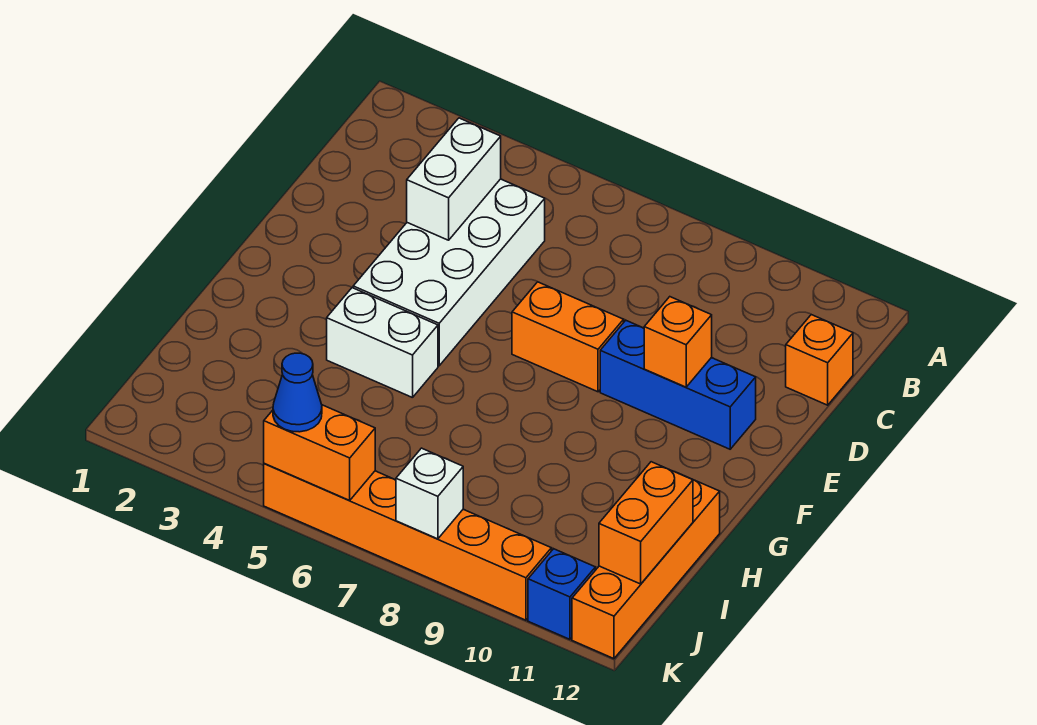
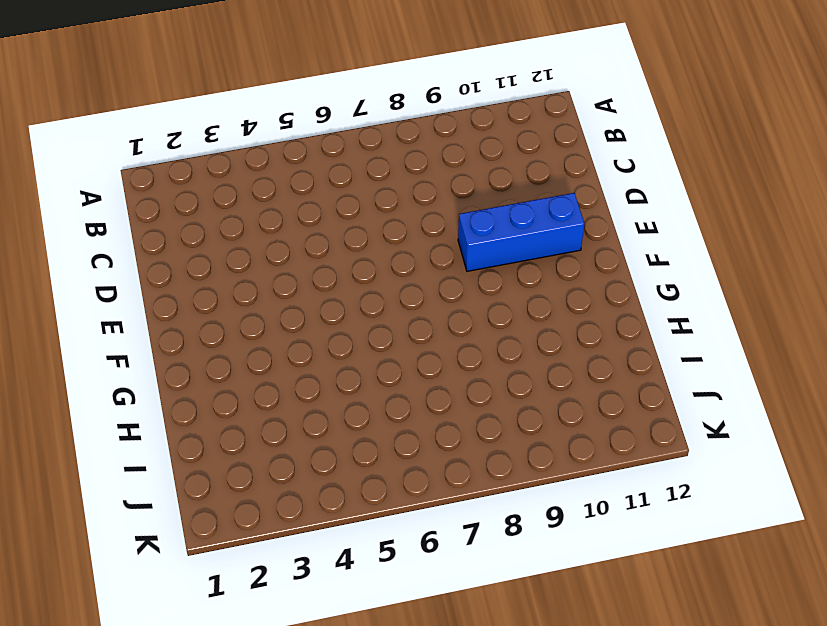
none -> white brick C4:F5 level 1
none -> orange brick C12 level 1
none -> orange brick E7:E8 level 1

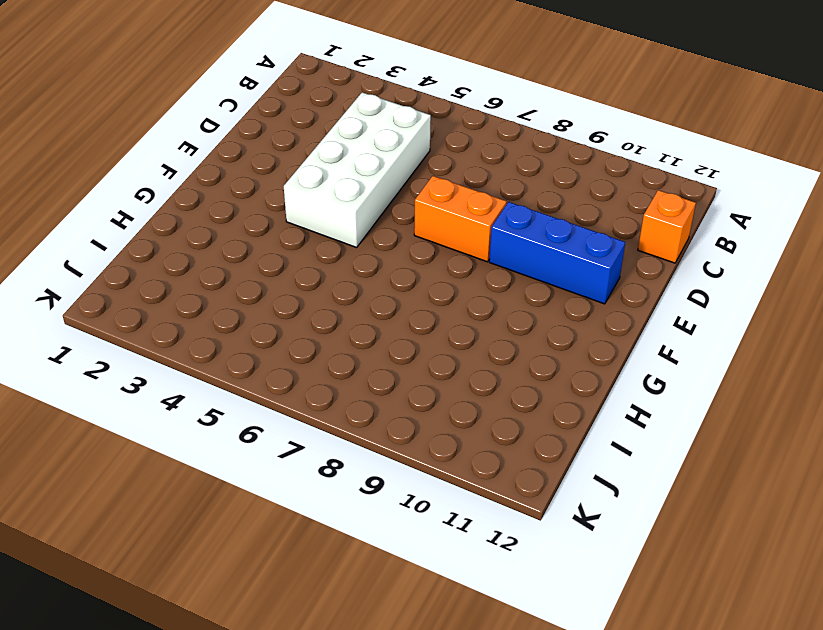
none -> white brick G4:G5 level 1
none -> orange brick H12:K12 level 1
none -> orange brick K5:K10 level 1

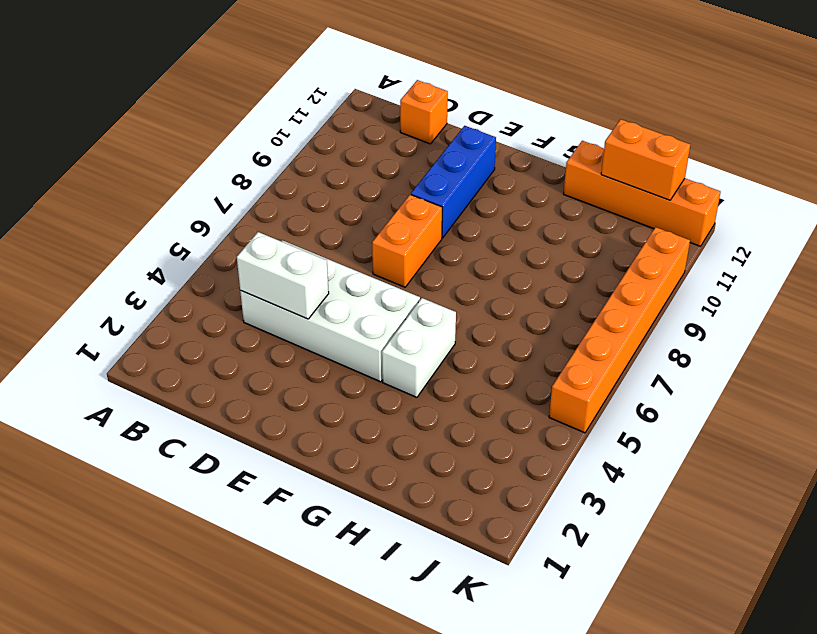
none -> blue brick K11 level 1
none -> orange brick E10 level 2
none -> orange brick K5:K6 level 2

